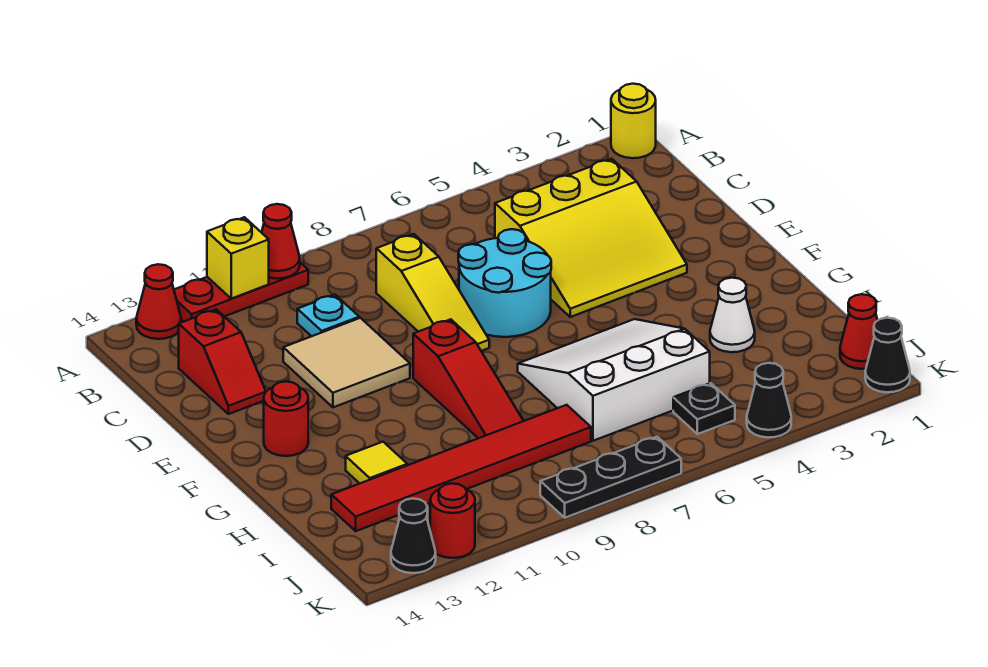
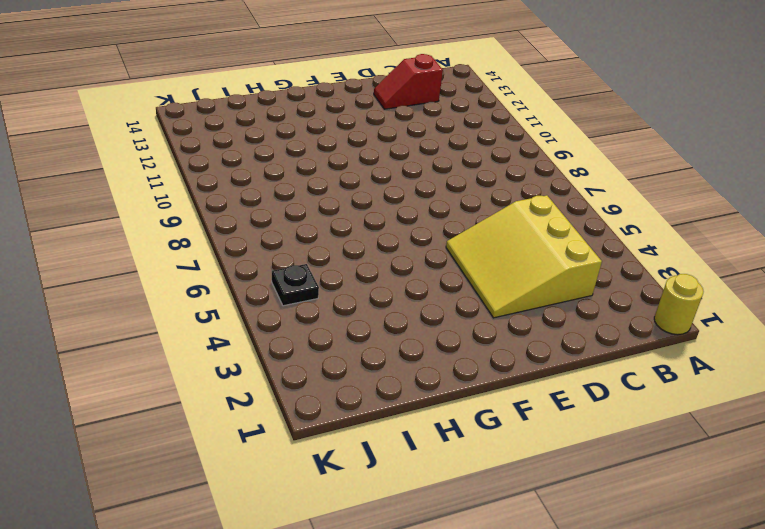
none -> red plate A10:A12 level 1
none -> red cone A13 level 1
none -> yellow slope C8:E8 level 1 top C

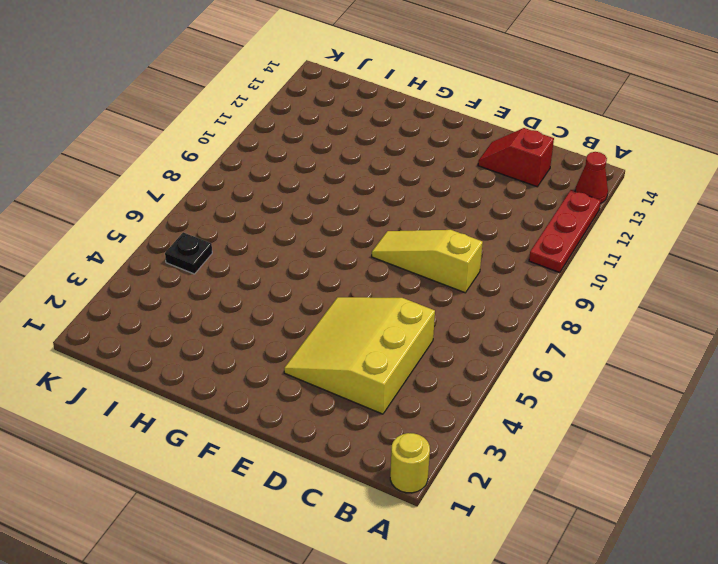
none -> cyan plate C10 level 1
none -> cyan round brick D6:E7 level 1
none -> tan tile D10:E11 level 1

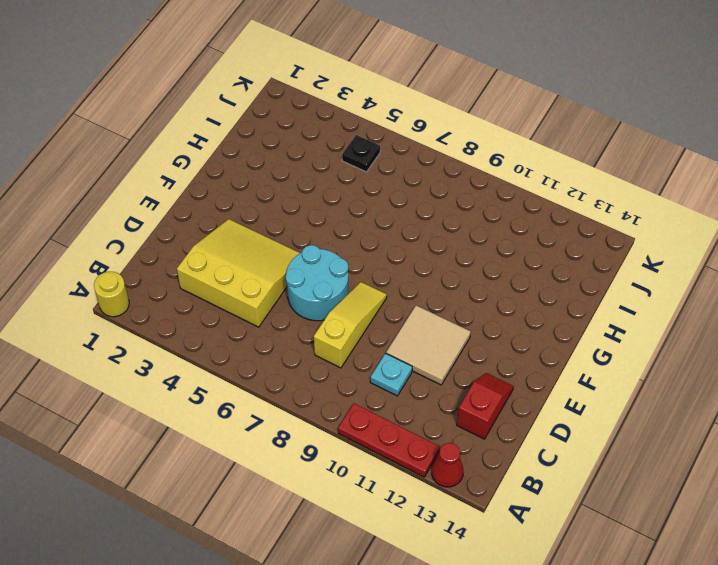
none -> red slope F9:H9 level 1 top F
none -> red round brick F13 level 1
none -> white slope G5:I7 level 1 top I

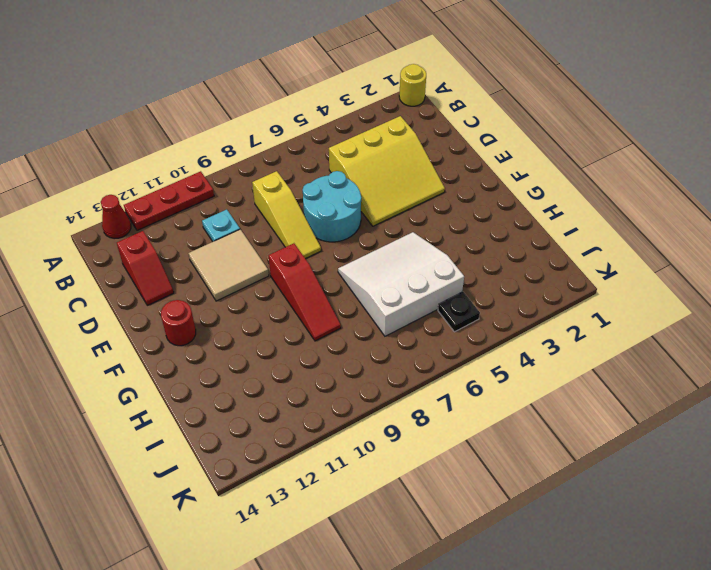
none -> white cone H3 level 1
none -> yellow tile H12 level 1
none -> red tile I8:I13 level 1

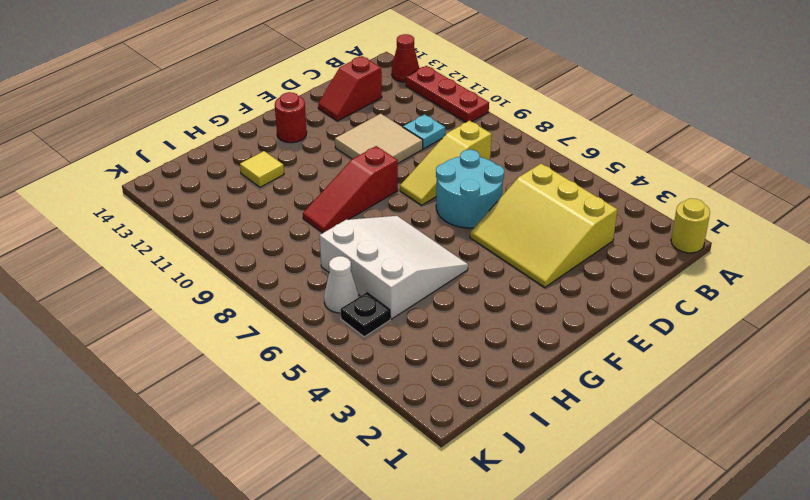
white cone J6 level 1 -> white cone H3 level 1
none -> red tile I8:I13 level 1
none -> red cone J1 level 1
none -> black cone K1 level 1

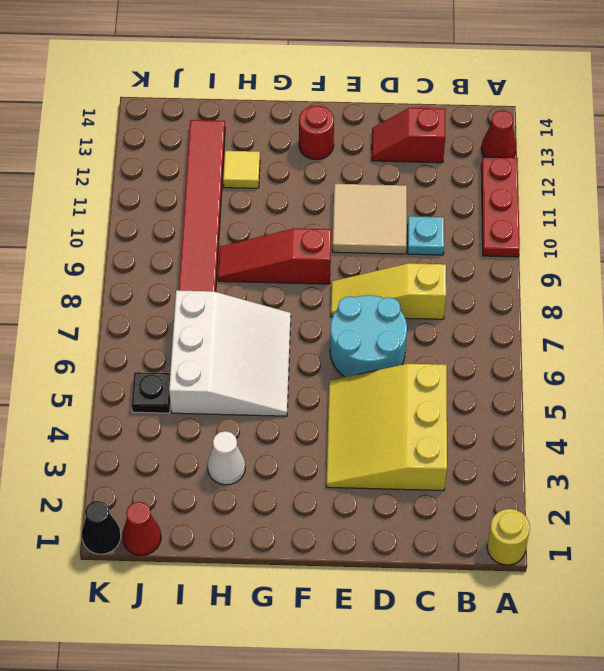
none -> black cone K4 level 1
none -> black plate K7:K9 level 1
none -> red round brick K12 level 1

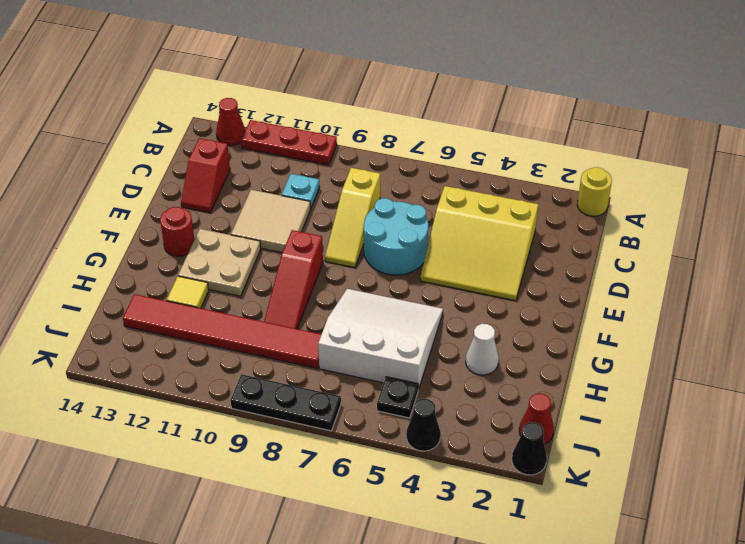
tan plate F11:G12 level 1 -> none
none -> red round brick K12 level 1
none -> black cone K13 level 1
none -> red cone A10 level 2

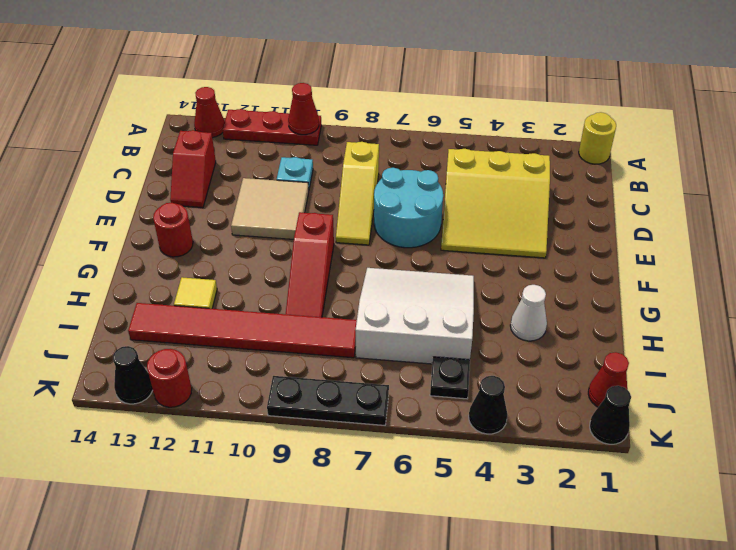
none -> yellow brick A11 level 2

